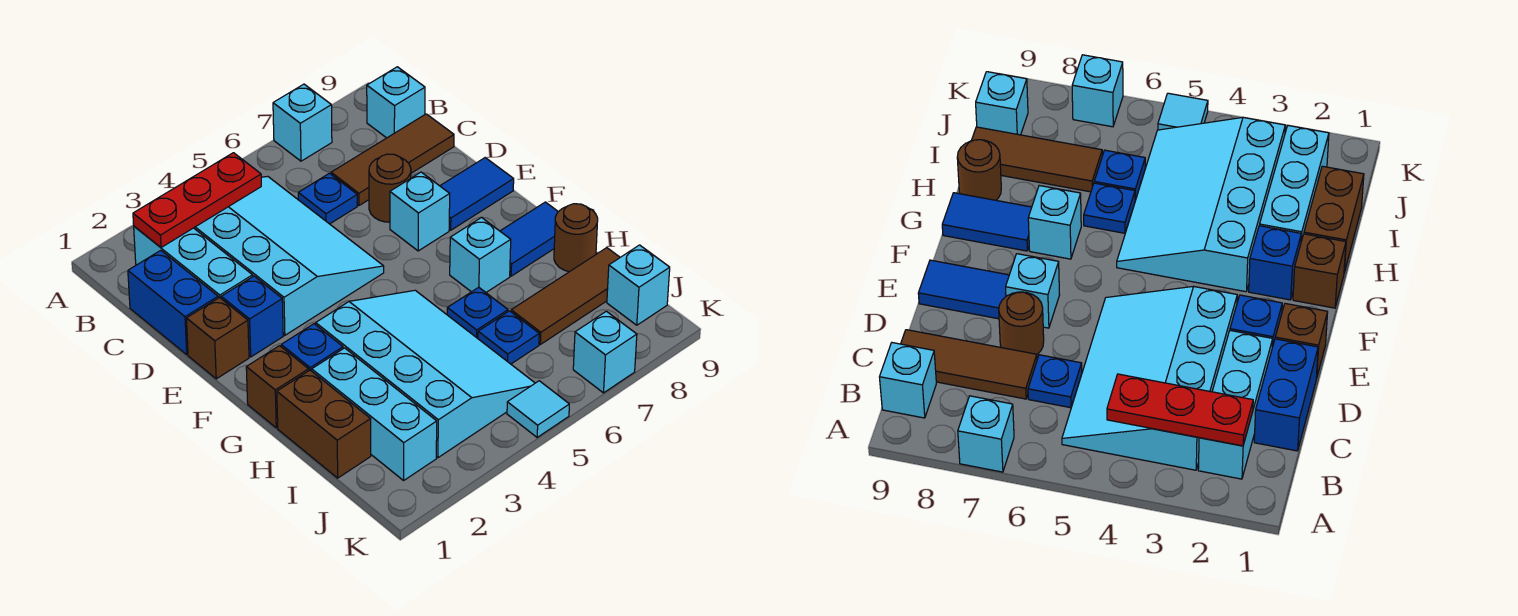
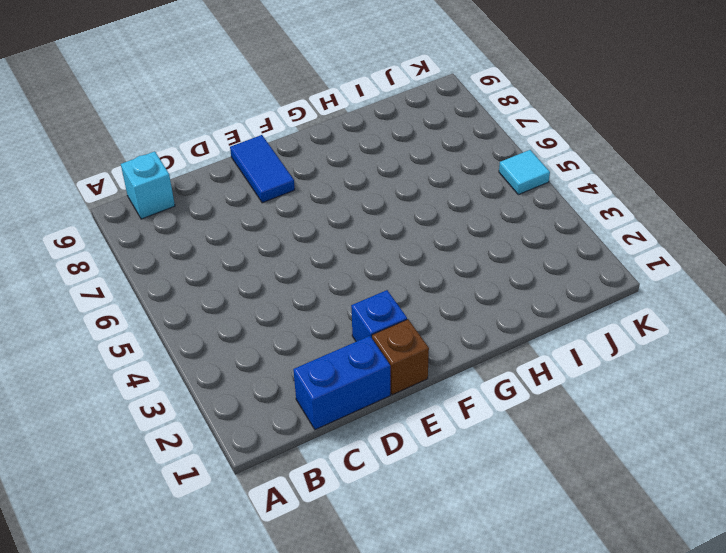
none -> cyan brick A7 level 1
none -> cyan brick B2:D2 level 1
none -> cyan slope B3:E5 level 1 top 3

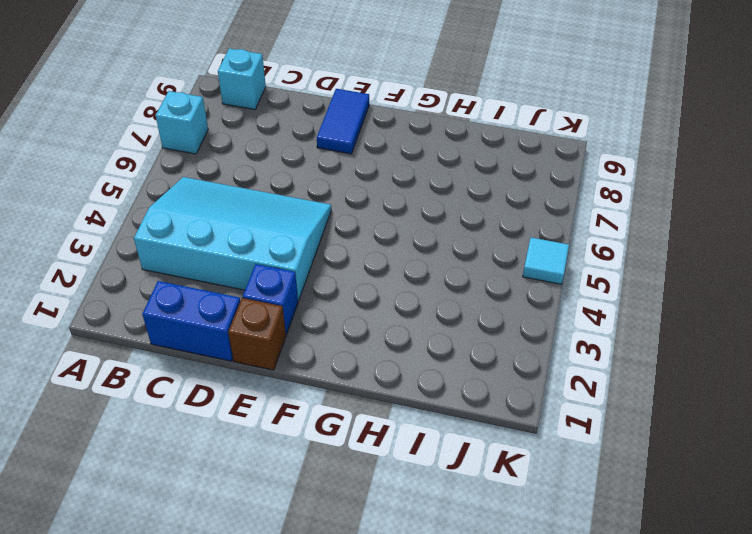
none -> cyan brick B2:D2 level 1
none -> blue plate C6 level 1
none -> brown tile C7:C9 level 1

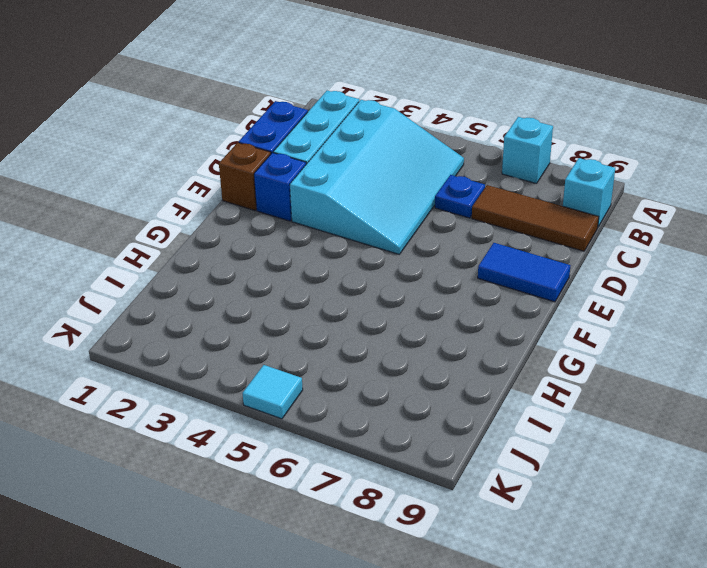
none -> brown round brick D7 level 1
none -> cyan brick E7 level 1
none -> brown brick G1 level 1

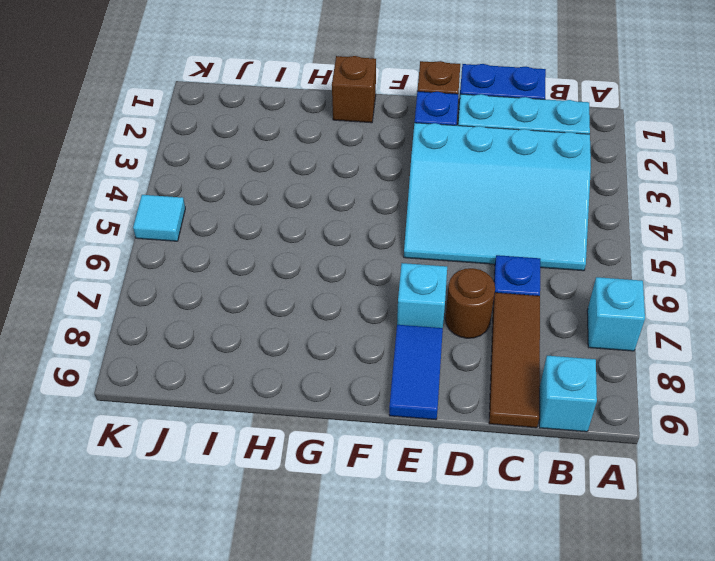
none -> blue brick G2 level 1
none -> cyan slope G3:J5 level 1 top 3
none -> cyan brick G7 level 1

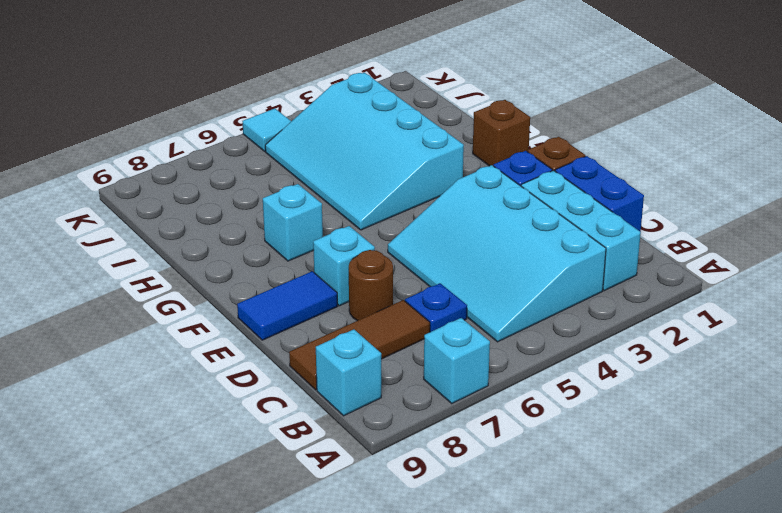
none -> blue brick G2 level 1
none -> blue tile G8:G9 level 1
none -> brown brick H1:I1 level 1

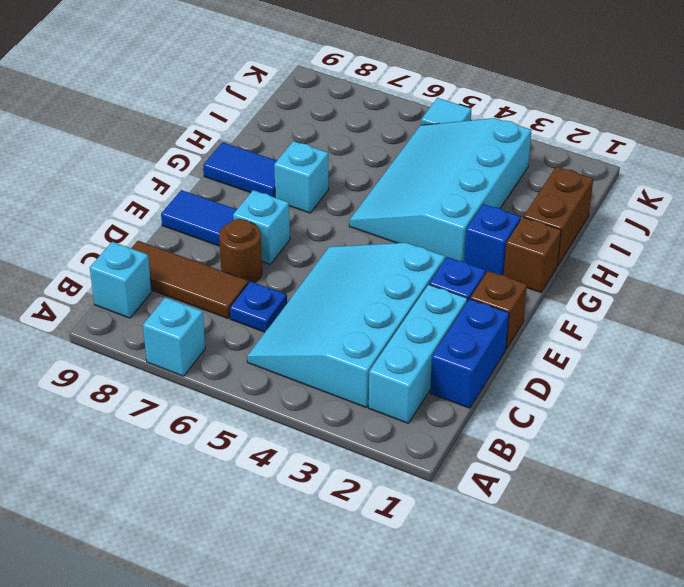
none -> cyan brick H2:J2 level 1
none -> blue plate H6 level 1
none -> brown round brick H9 level 1

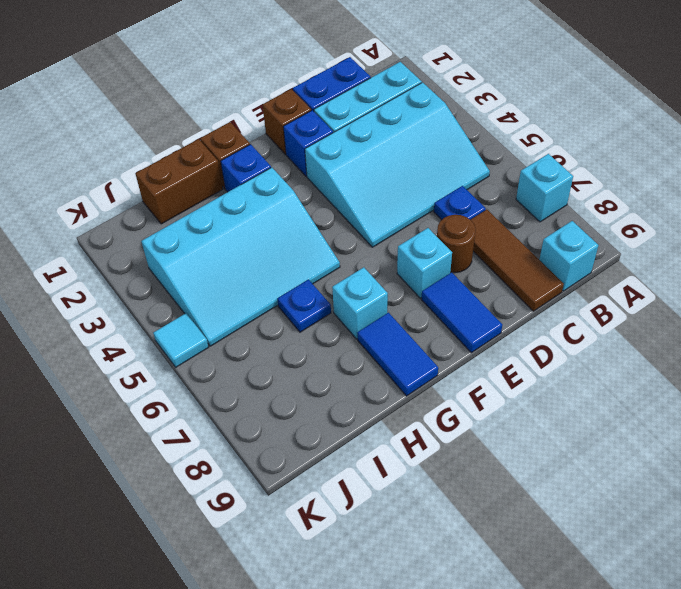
none -> cyan brick H2:J2 level 1
none -> brown round brick H9 level 1
none -> blue plate I6 level 1

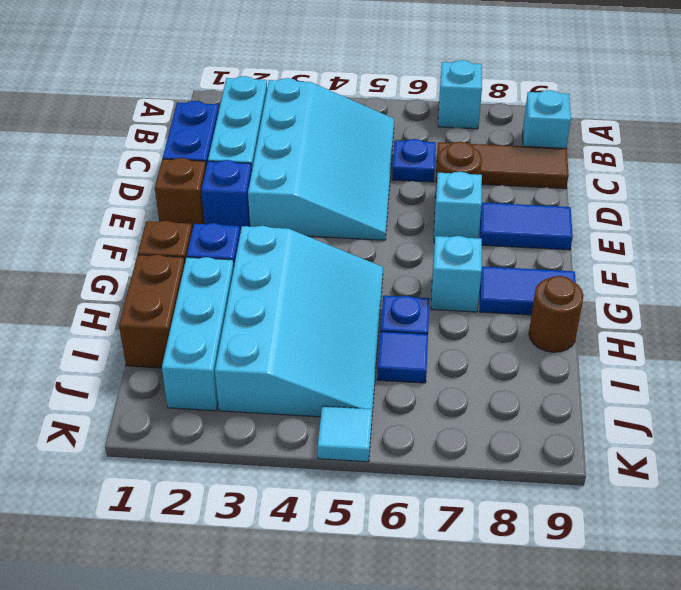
blue tile I6 level 1 -> blue plate I6 level 1
none -> brown tile I7:I9 level 1
none -> cyan brick J9 level 1
none -> cyan brick K7 level 1

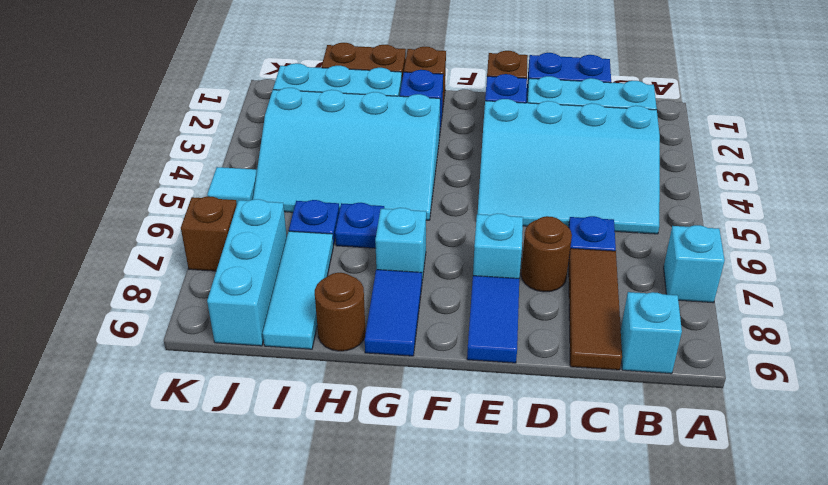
cyan tile I7:I9 level 1 -> brown tile I7:I9 level 1
cyan brick J7:J9 level 1 -> cyan brick J9 level 1
brown brick K7 level 1 -> cyan brick K7 level 1
none -> red plate B2:B4 level 2

